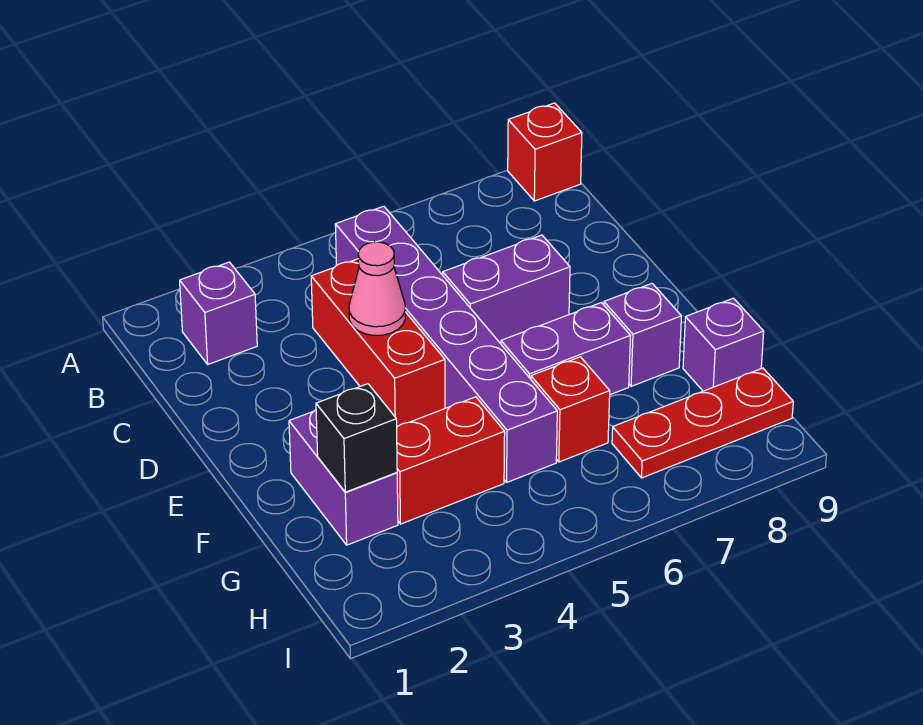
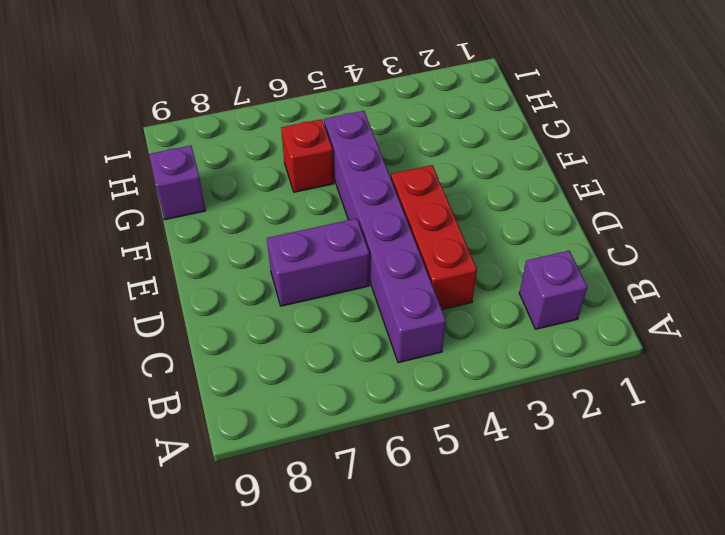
none -> red brick A9 level 1
none -> purple brick F2:G2 level 1
none -> purple brick F6:F7 level 1

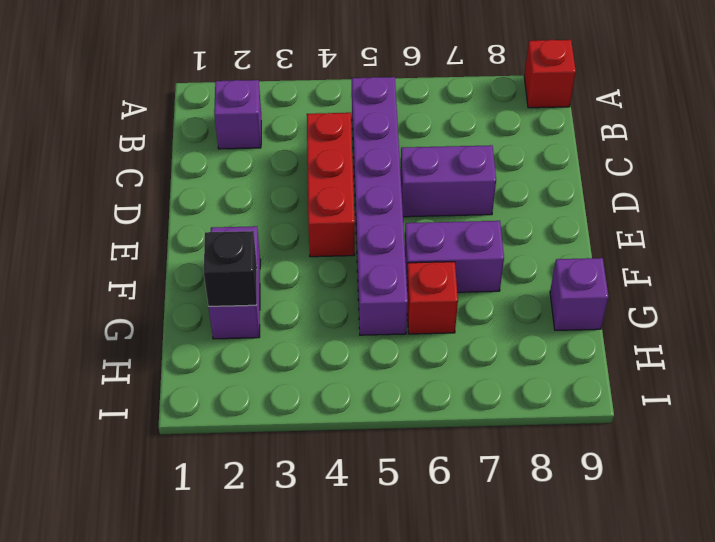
none -> purple brick F8 level 1
none -> red brick G3:G4 level 1
none -> red plate H7:H9 level 1

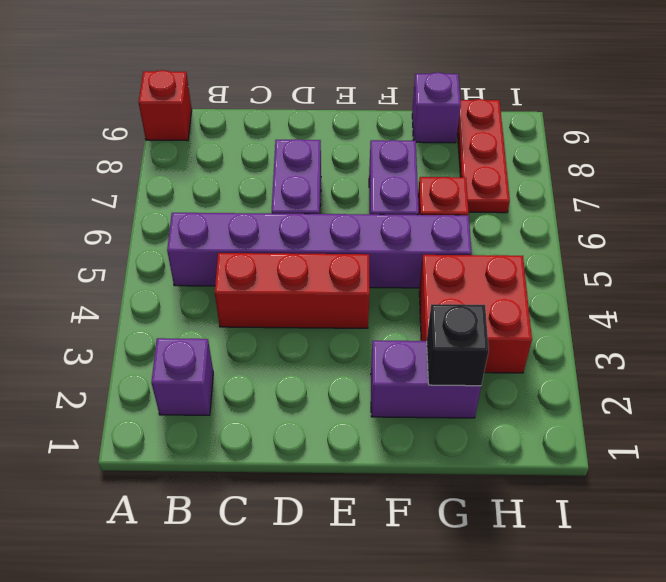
red brick G3:H4 level 1 -> red brick G3:G4 level 1
none -> purple brick F8 level 1
none -> pink cone D4 level 2

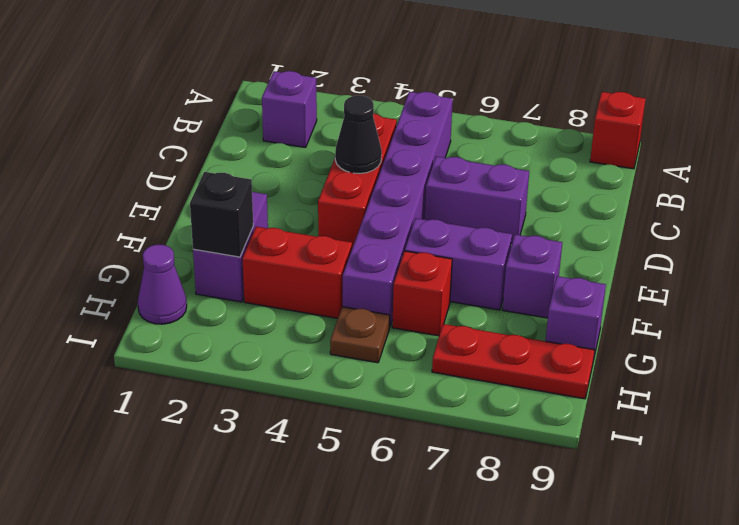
black cone D4 level 2 -> pink cone D4 level 2
purple cone H1 level 1 -> none
brown plate H5 level 1 -> none

